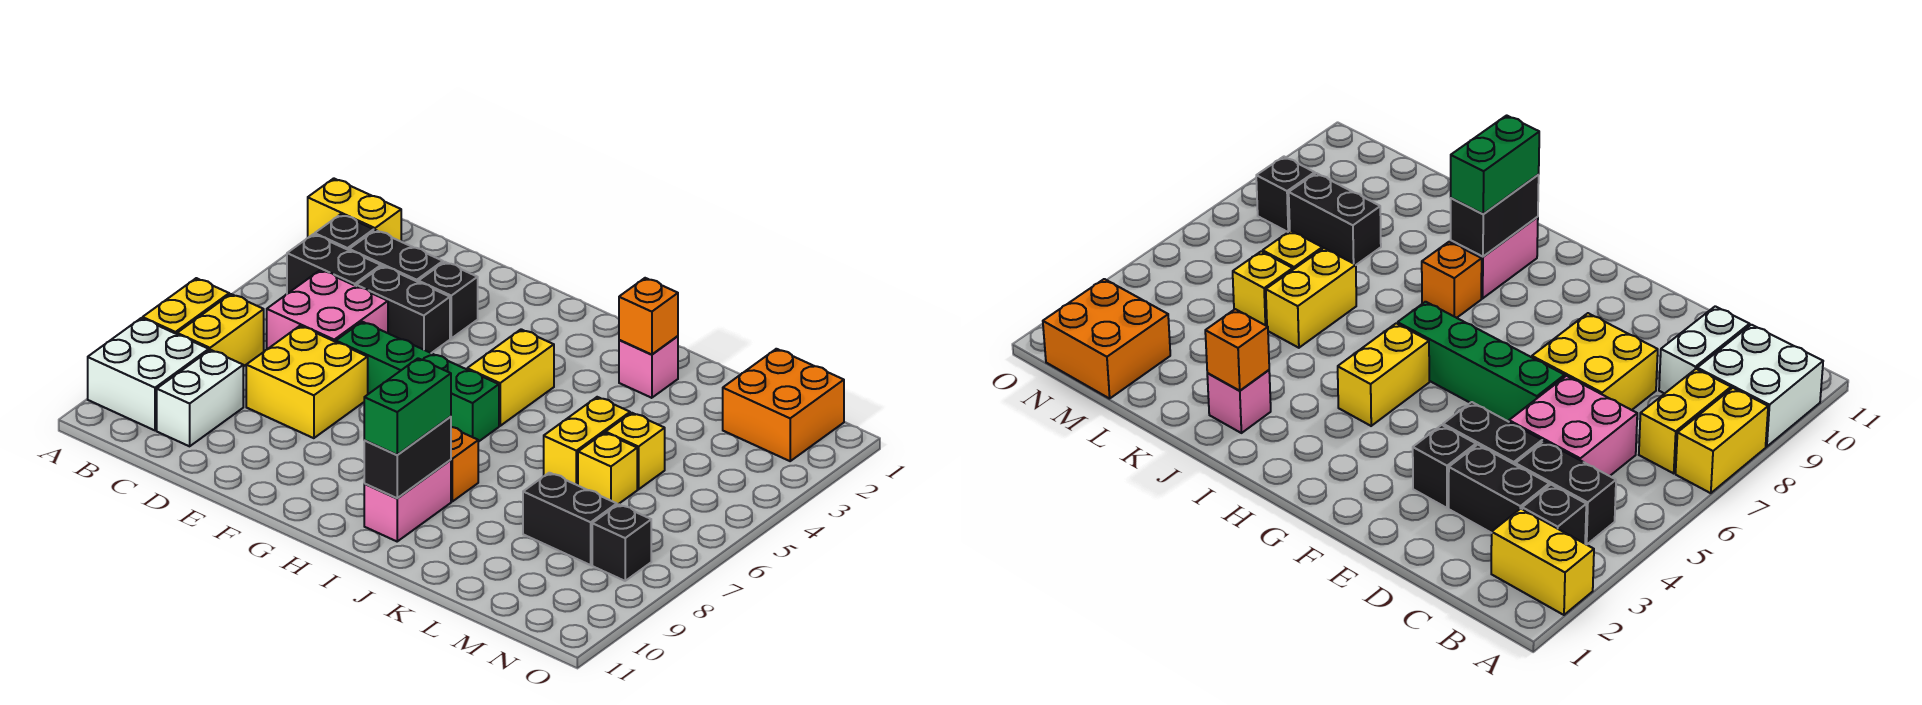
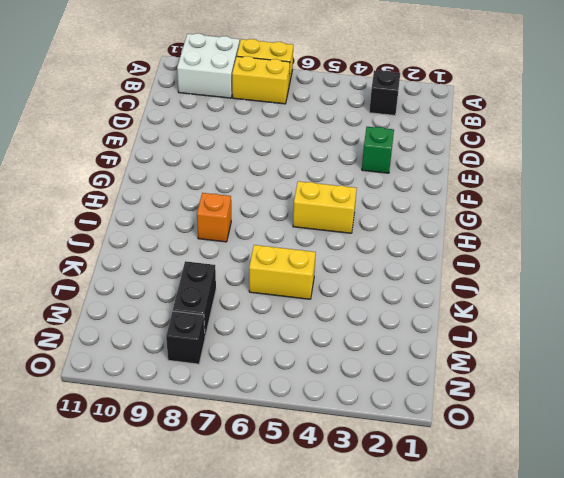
green brick E3 level 1 -> black brick E3 level 1
none -> yellow brick A2:B2 level 1
none -> black brick B4:C4 level 1
none -> black brick C3:D3 level 1

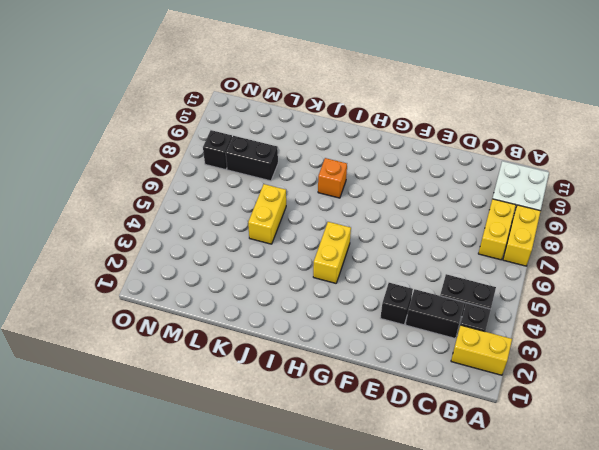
none -> pink brick C5:D6 level 1
none -> white brick C9:C10 level 1
none -> black brick D4:E4 level 1

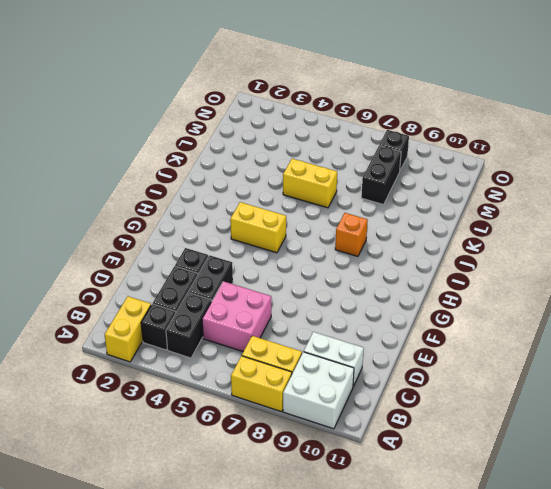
none -> yellow brick D7:E8 level 1
none -> green brick E6:H6 level 1
none -> pink brick I9:I10 level 1

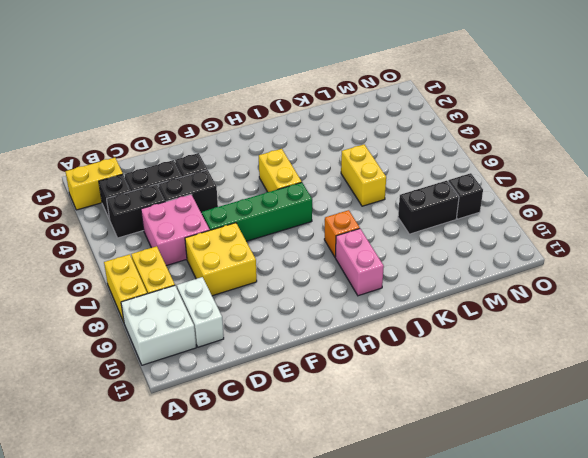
none -> pink brick J2 level 1
none -> yellow brick L5 level 1
none -> yellow brick L6 level 1

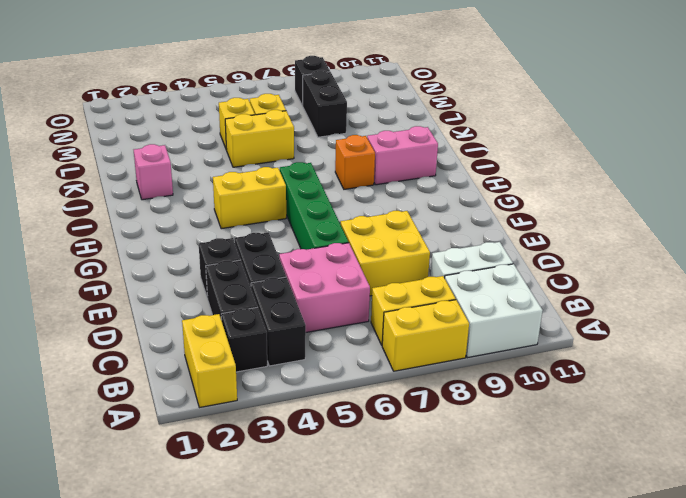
none -> orange brick M1:N2 level 1
none -> black brick I9:I10 level 2
none -> orange brick J2 level 2

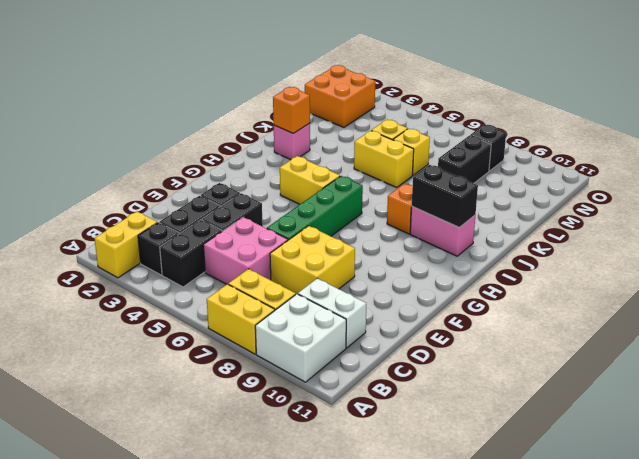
none -> green brick I9:I10 level 3

